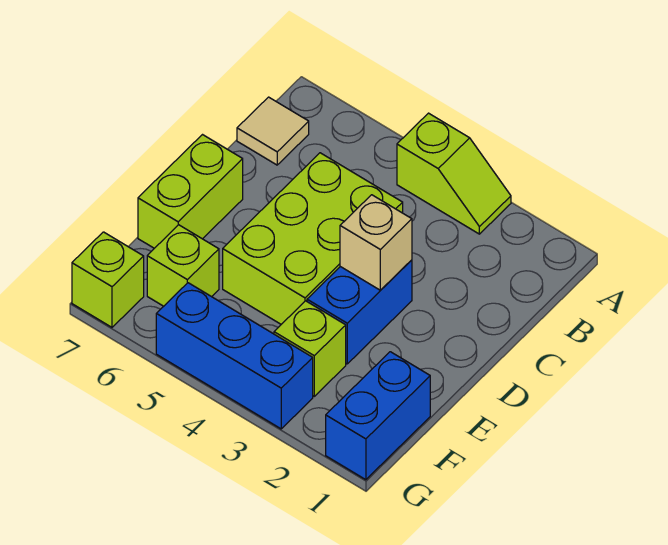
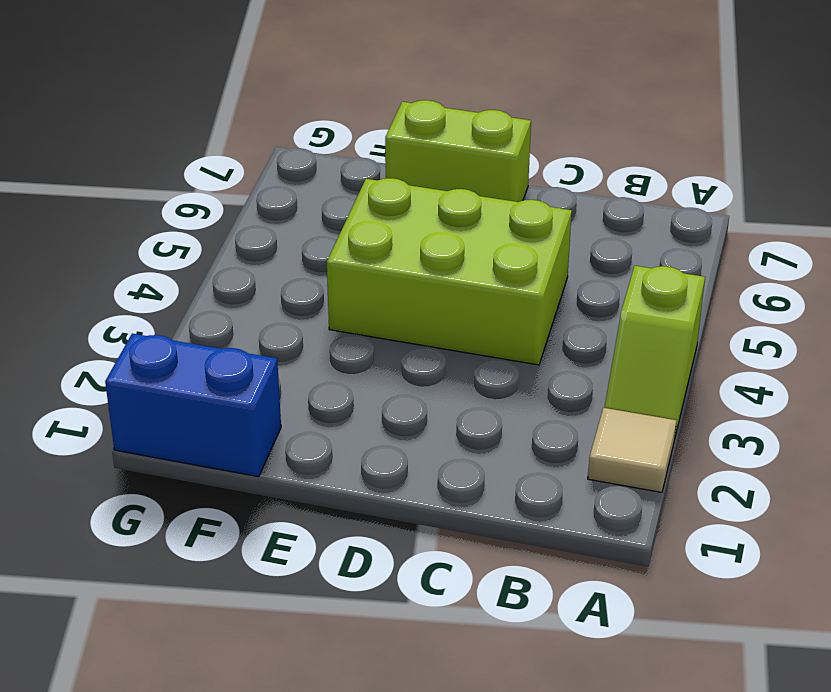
tan tile A2 level 1 -> tan tile B7 level 1
none -> blue brick D3:E3 level 1
none -> lime brick F3 level 1

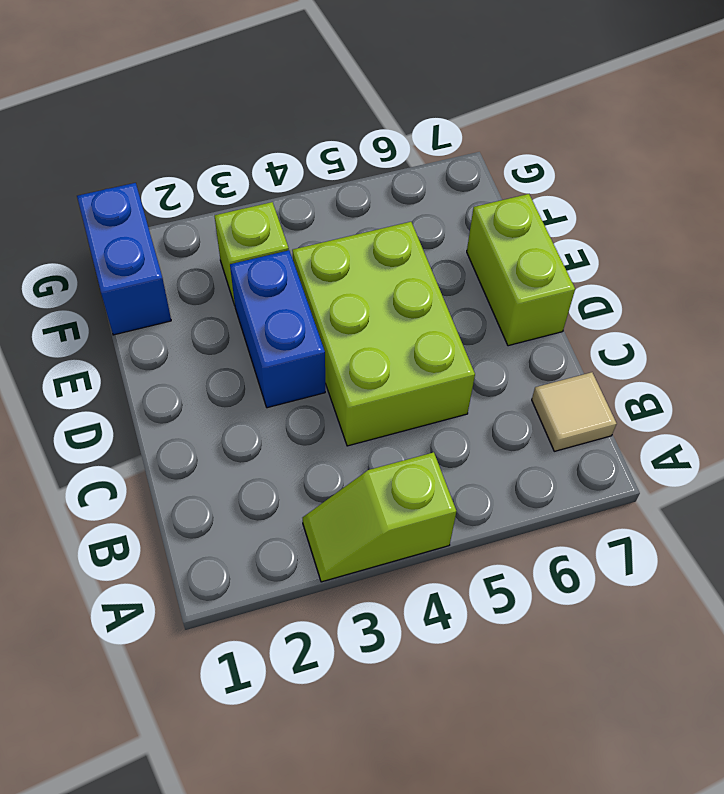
none -> lime brick F6 level 1
none -> blue brick G3:G5 level 1

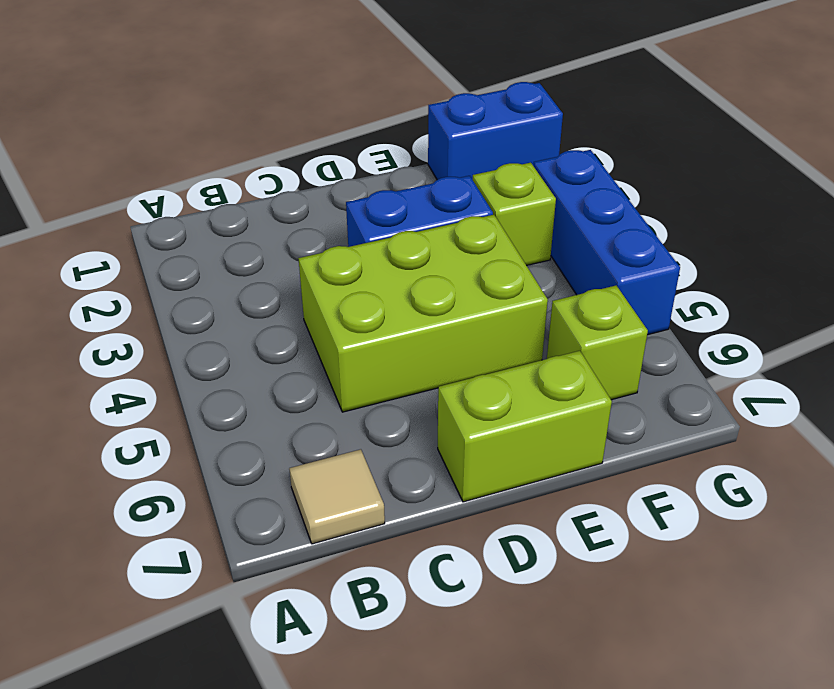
none -> lime slope A3:A4 level 1 top 4
none -> lime brick G7 level 1

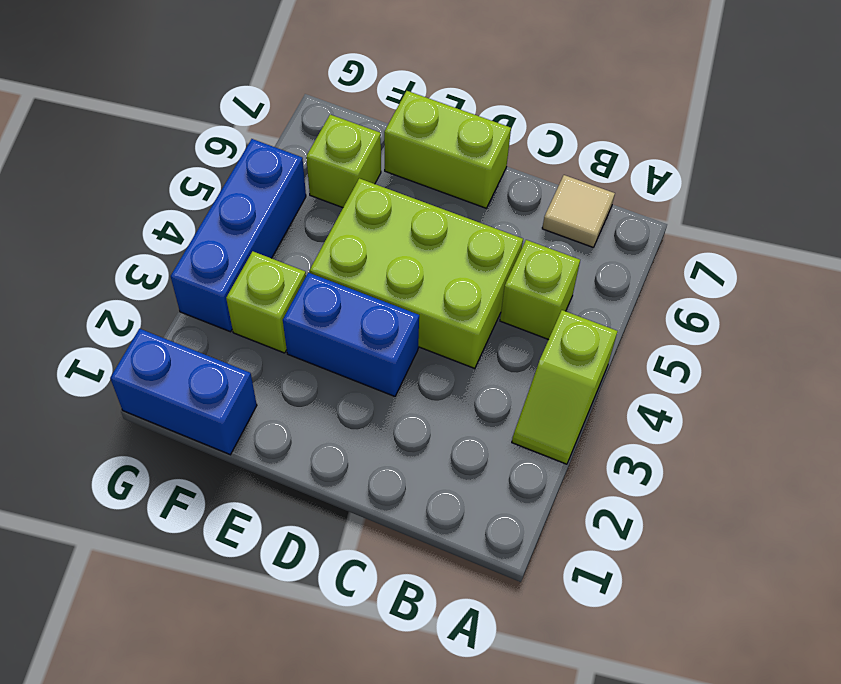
lime brick B5 level 1 -> lime brick G7 level 1
none -> tan brick D3 level 2

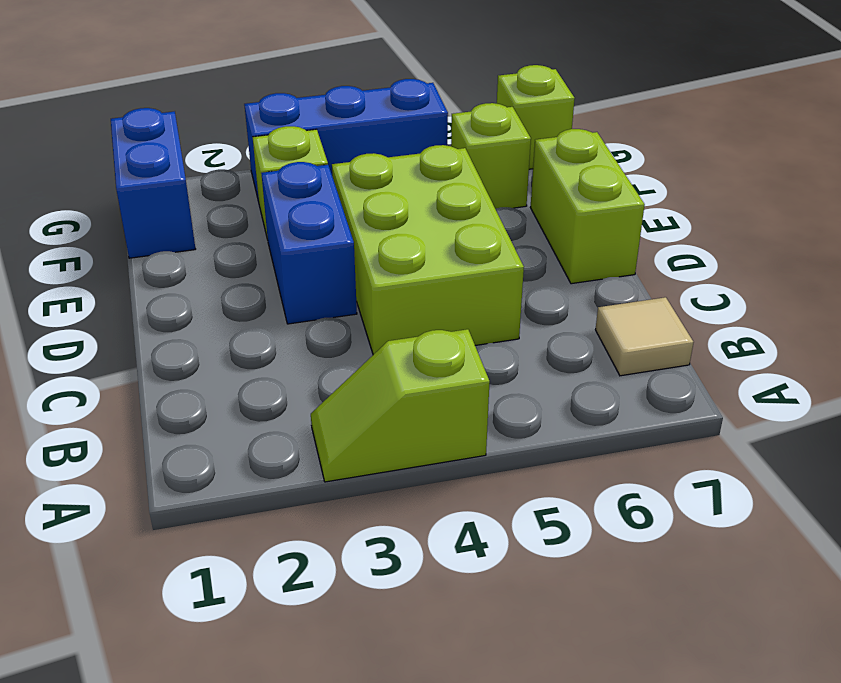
none -> tan brick D3 level 2

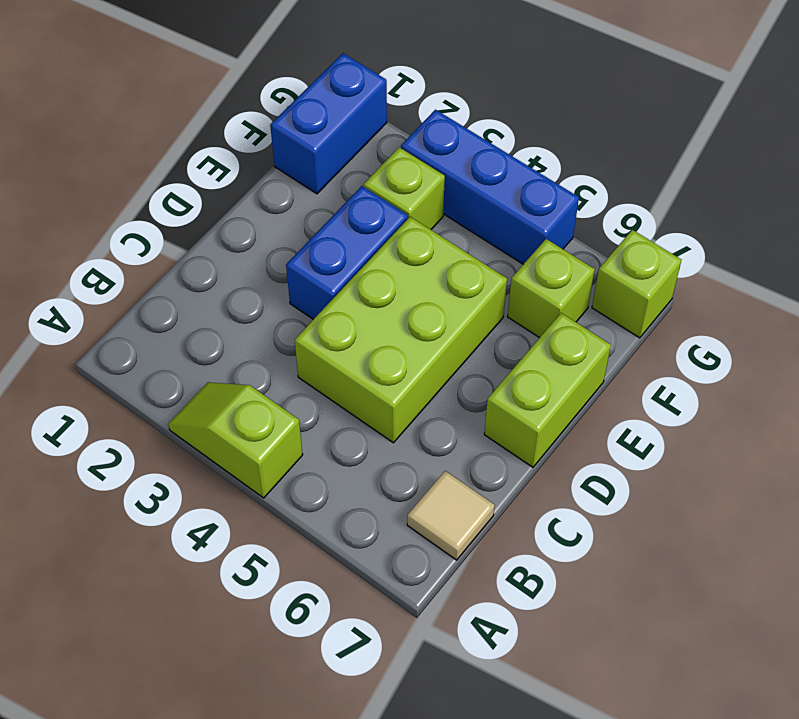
none -> tan brick D3 level 2

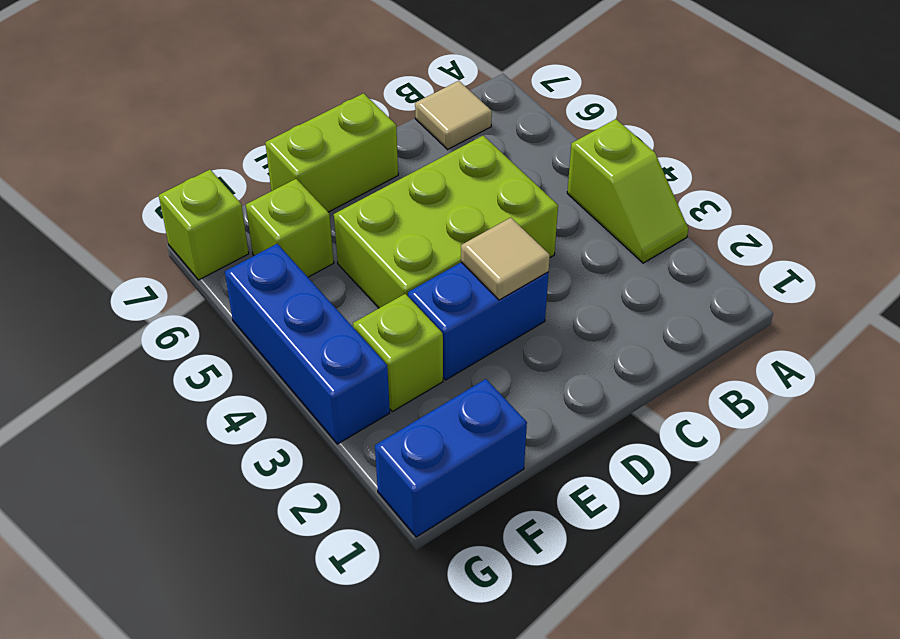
tan tile D3 level 2 -> tan brick D3 level 2

